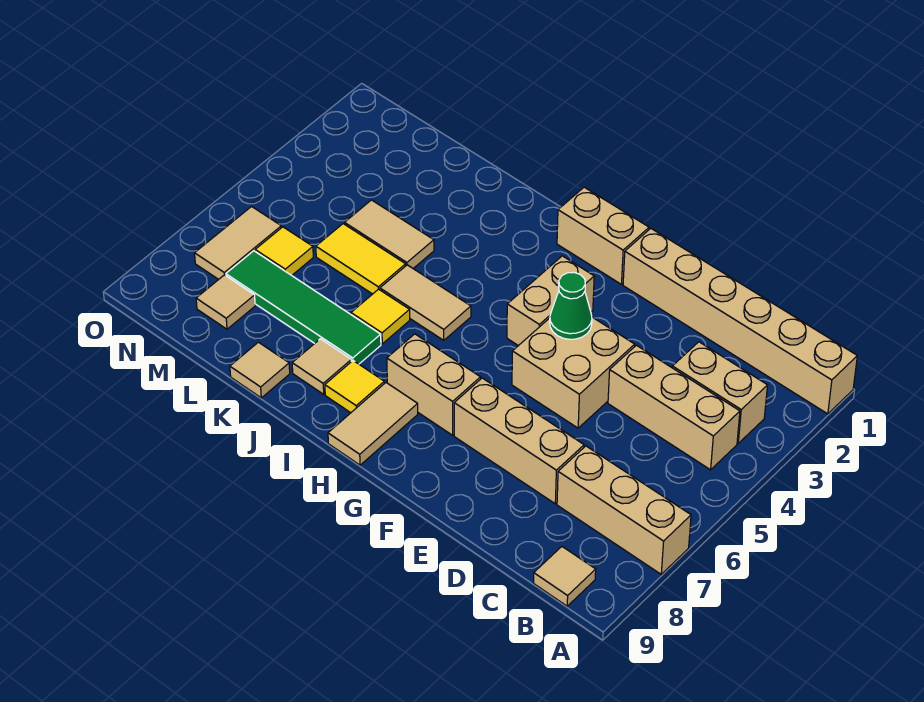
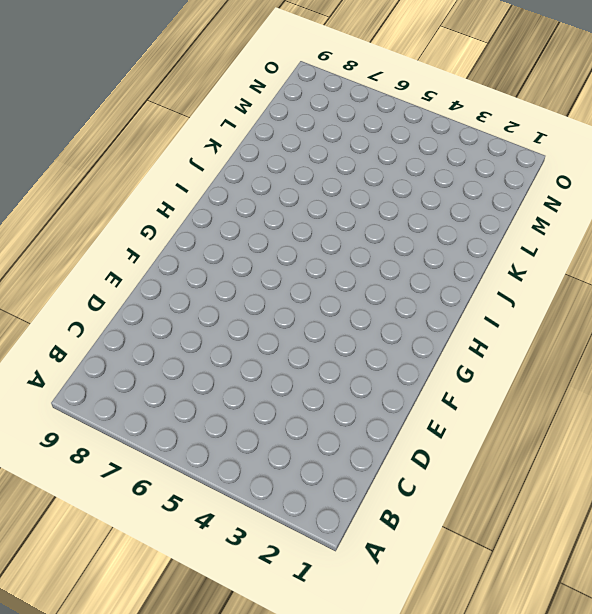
none -> tan brick A1:F1 level 1
none -> tan brick A7:C7 level 1
none -> tan brick B3:C3 level 1

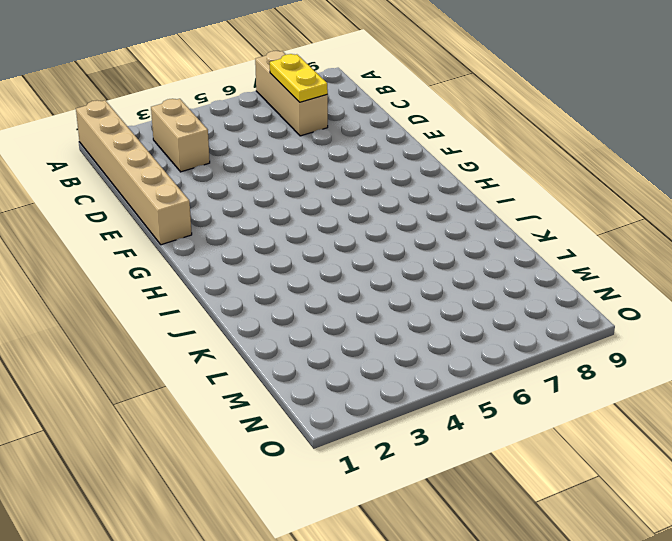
yellow plate B7:C7 level 2 -> none
none -> tan brick B4:D4 level 1
none -> tan tile B9 level 1
none -> tan brick D7:F7 level 1

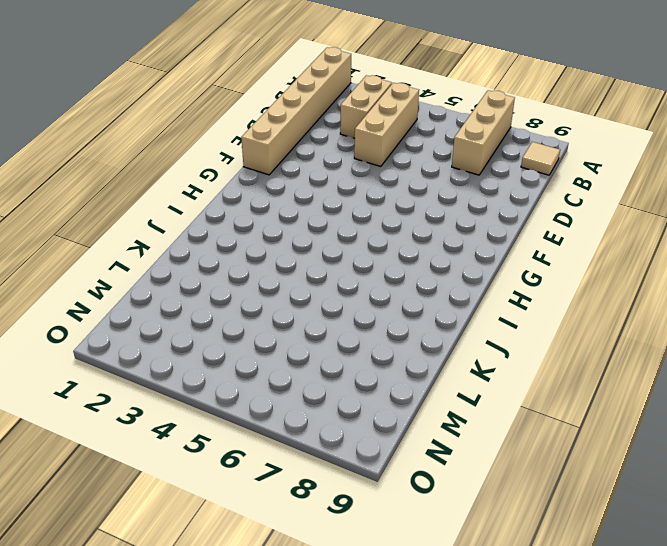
none -> tan brick D7:F7 level 1
none -> tan brick E4:F5 level 1
none -> tan brick G1:H1 level 1

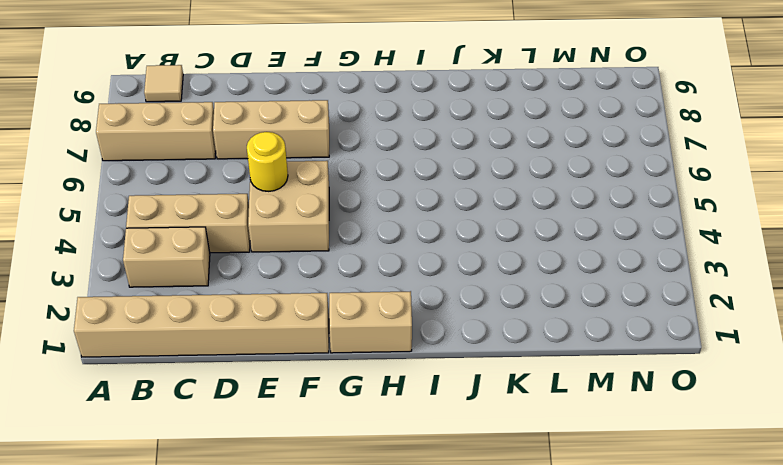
yellow round brick E5 level 2 -> none
none -> tan brick G3:G4 level 1
none -> tan brick G7:H7 level 1
none -> tan tile H8:H9 level 1

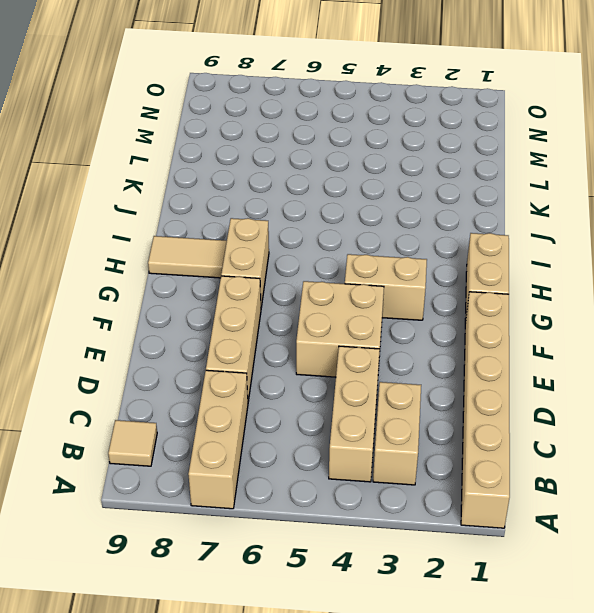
none -> tan tile I5:J5 level 1
none -> yellow tile I8 level 1
none -> yellow tile J6 level 1

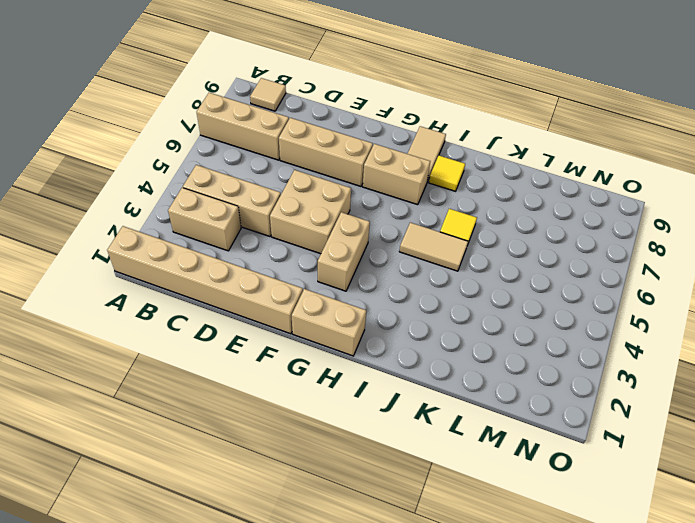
none -> green tile J7:M7 level 1
none -> tan tile J8 level 1
none -> tan tile K4:L4 level 1

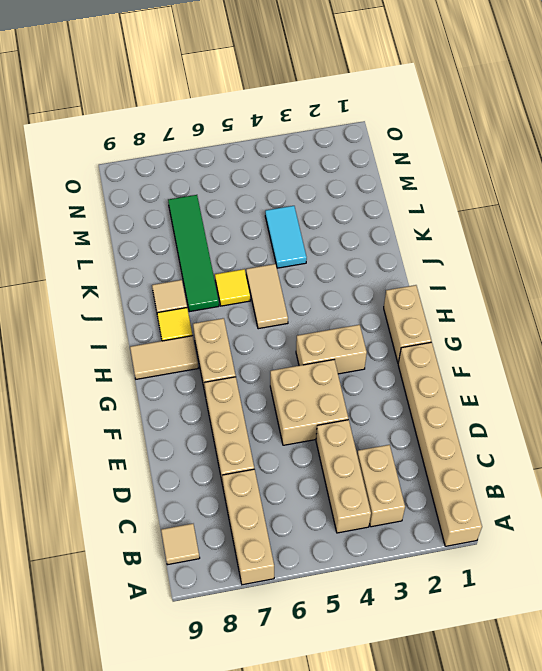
cyan tile K4:L4 level 1 -> tan tile K4:L4 level 1
none -> yellow tile K5:L5 level 1
none -> tan tile K9 level 1
none -> yellow tile M6 level 1

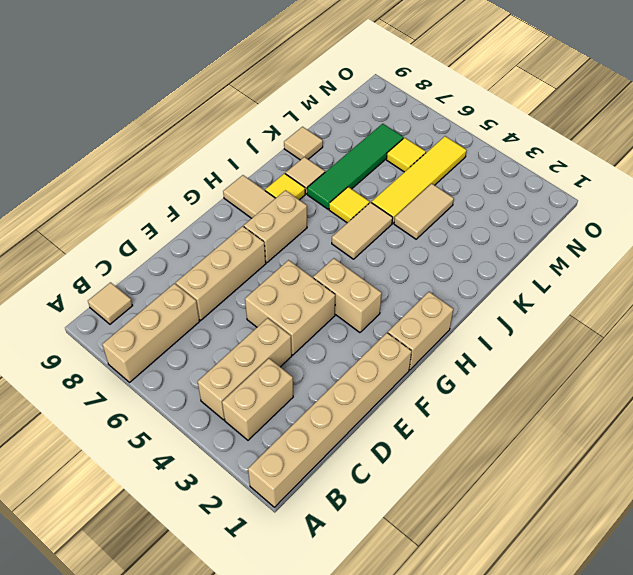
yellow tile K5:N5 level 1 -> yellow tile K5:L5 level 1
none -> tan tile M8 level 1
none -> tan tile N6:N7 level 1
none -> green cone F4 level 2

